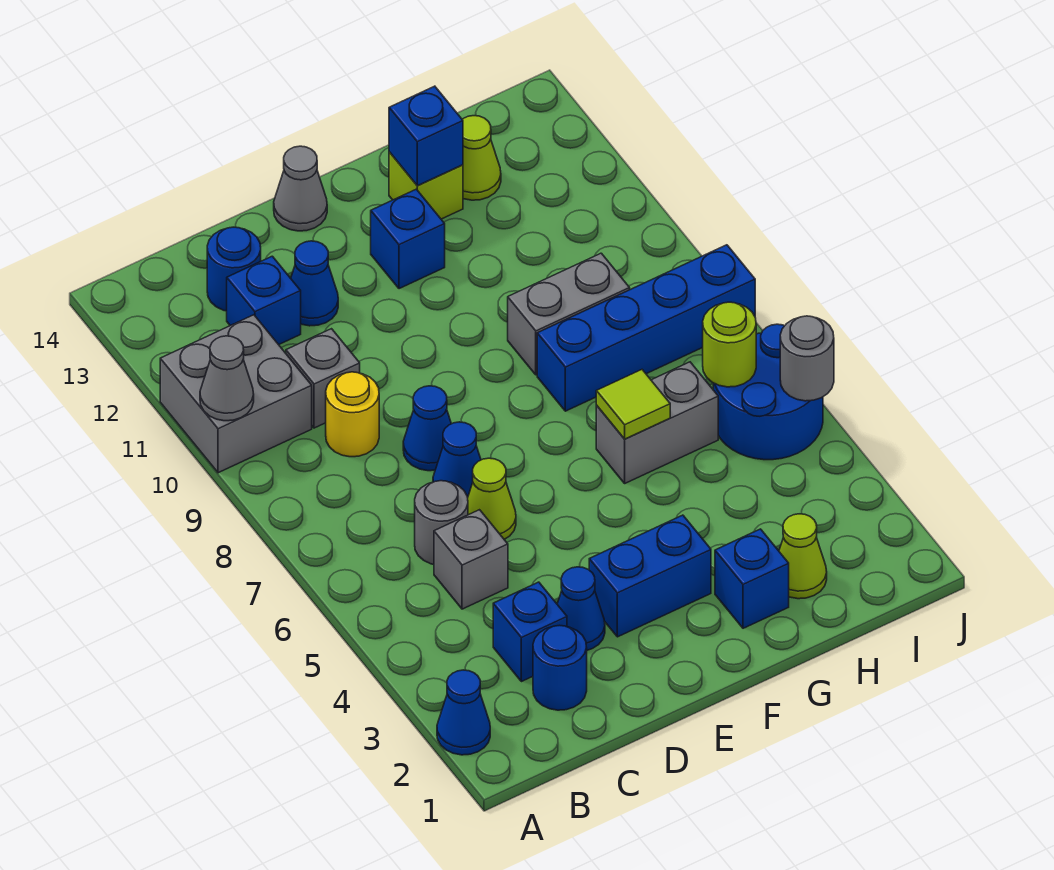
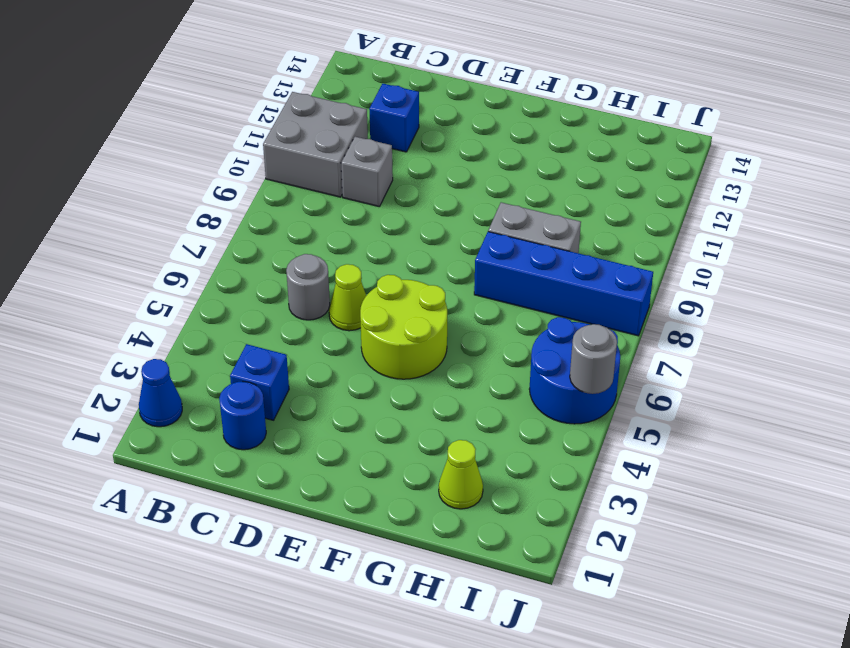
lime round brick E5:F6 level 1 -> none
none -> grey brick C5 level 1
none -> yellow round brick C9 level 1
none -> blue round brick C13 level 1
none -> blue cone D3 level 1

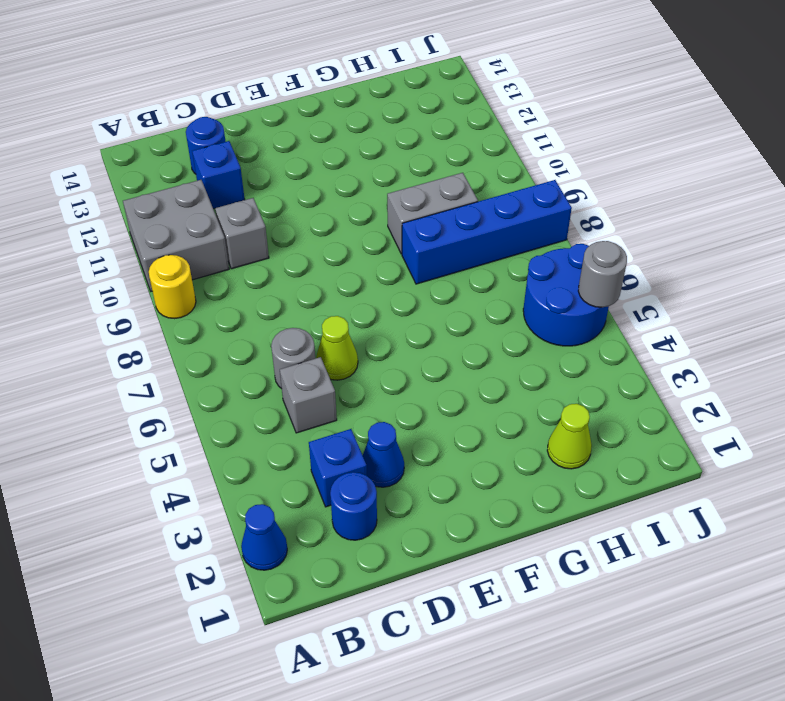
yellow round brick A9 level 1 -> yellow round brick C9 level 1
none -> blue cone D7 level 1
none -> blue cone D8 level 1
none -> blue cone D12 level 1
none -> blue brick E3:F3 level 1

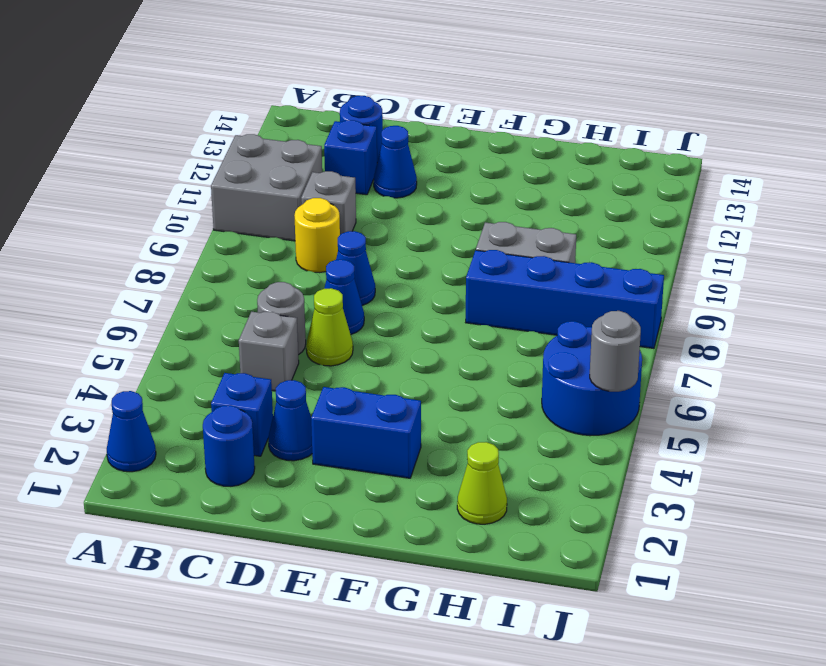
none -> grey cone E14 level 1
none -> blue brick F12 level 1
none -> blue brick G2 level 1
none -> grey brick G6:H6 level 1

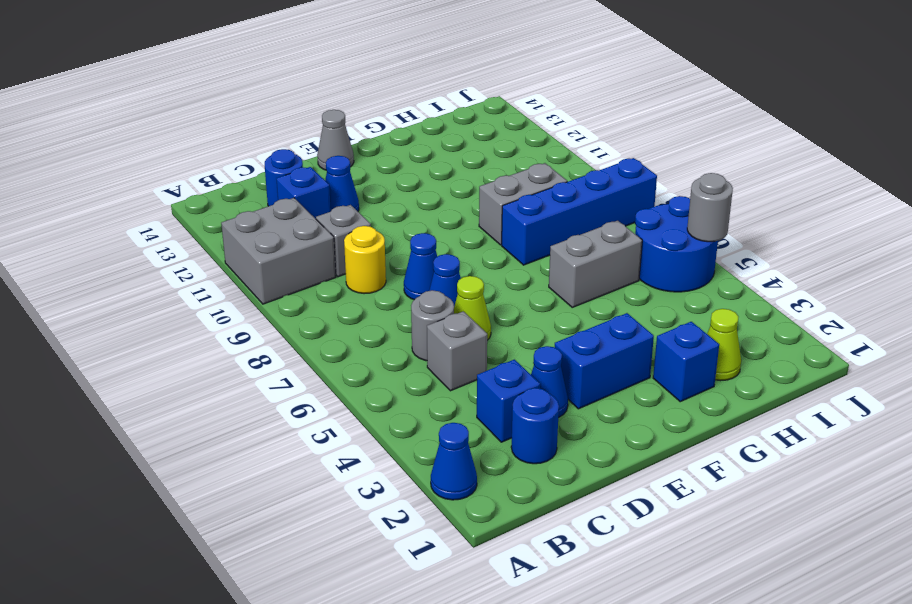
none -> blue brick F12 level 1
none -> lime brick G13 level 1
none -> lime cone H13 level 1
none -> grey cone A10 level 2

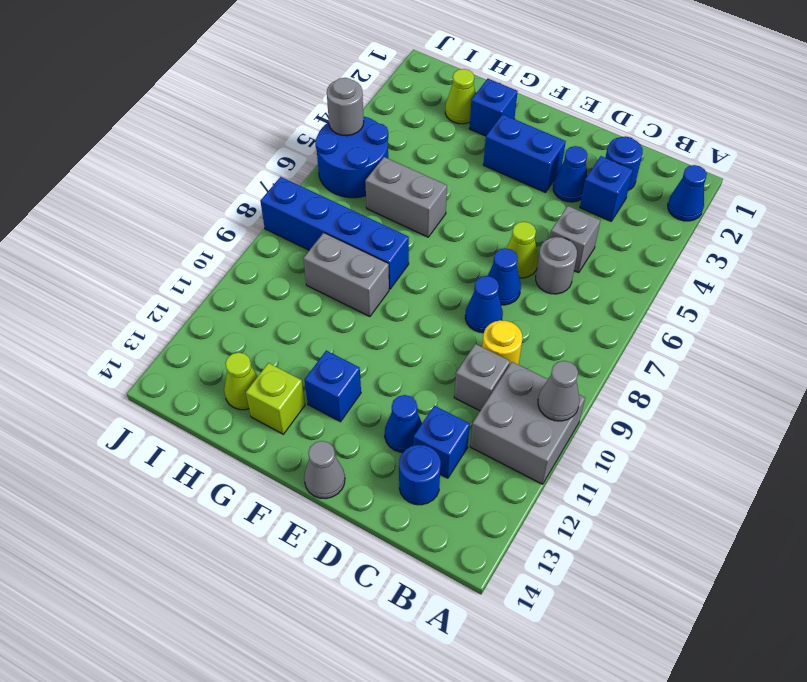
none -> lime tile G6 level 2
none -> blue brick G13 level 2
none -> lime round brick I6 level 2

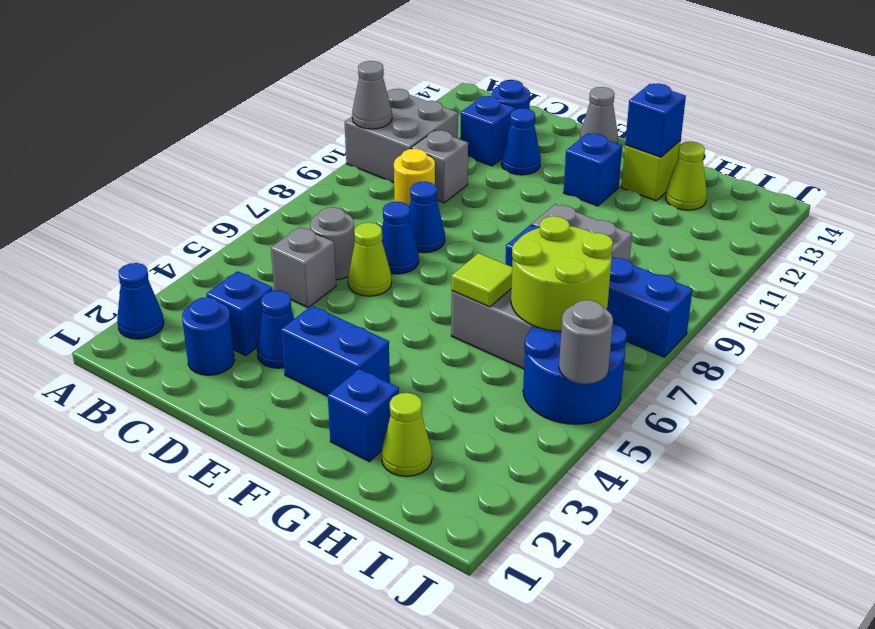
lime round brick H6:I7 level 2 -> lime round brick I6 level 2

